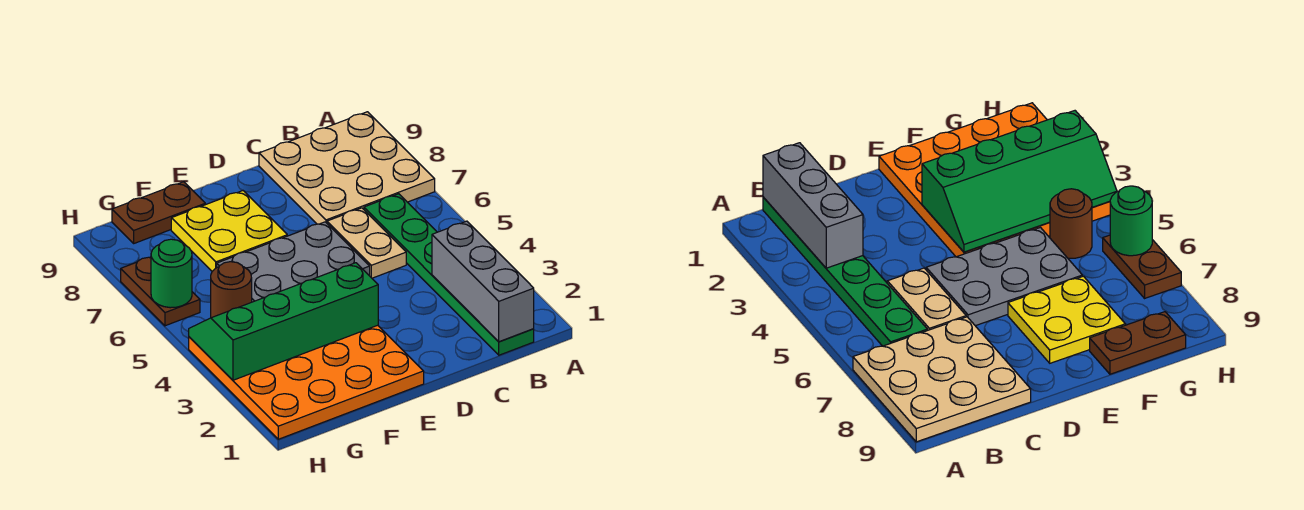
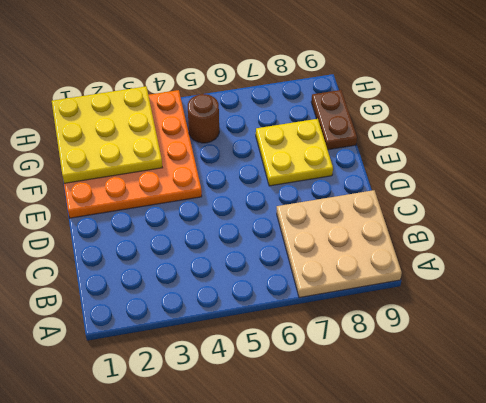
yellow plate F1:H3 level 2 -> green slope E3:H4 level 2 top 3
none -> green plate B1:B6 level 1
none -> tan plate C5:C6 level 1
none -> grey plate D5:F6 level 1

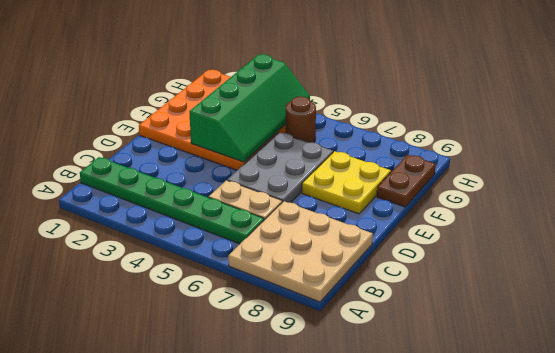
none -> brown plate H6:H7 level 1
none -> grey brick B1:B3 level 2
none -> green round brick H6 level 2

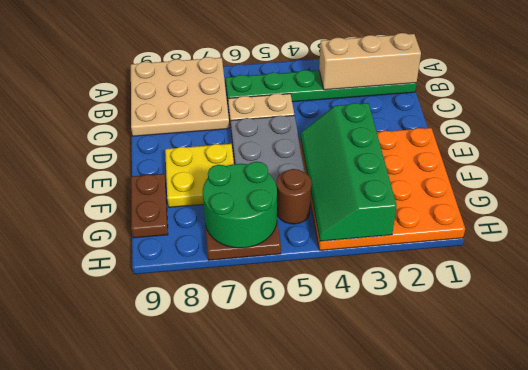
tan brick B1:B3 level 2 -> grey brick B1:B3 level 2
green round brick G6:H7 level 2 -> green round brick H6 level 2

